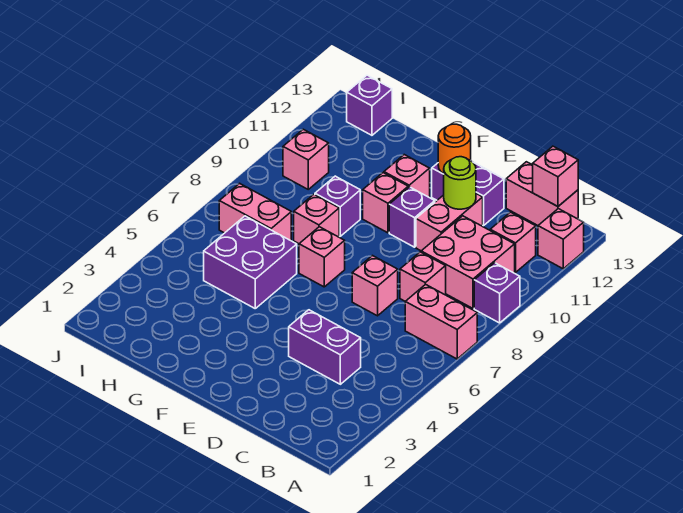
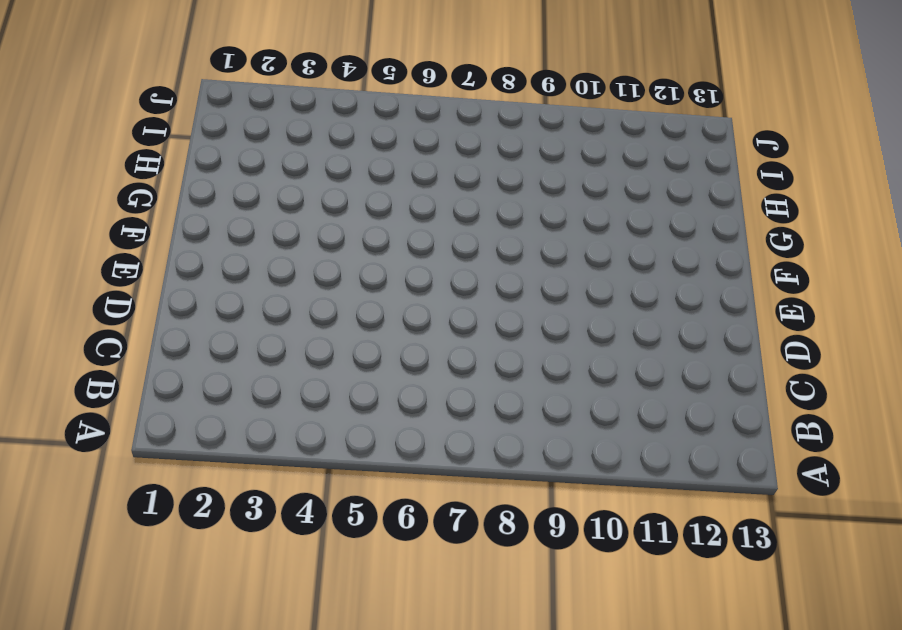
none -> pink brick A7:B7 level 1
none -> purple brick A9 level 1
none -> pink brick A12 level 1

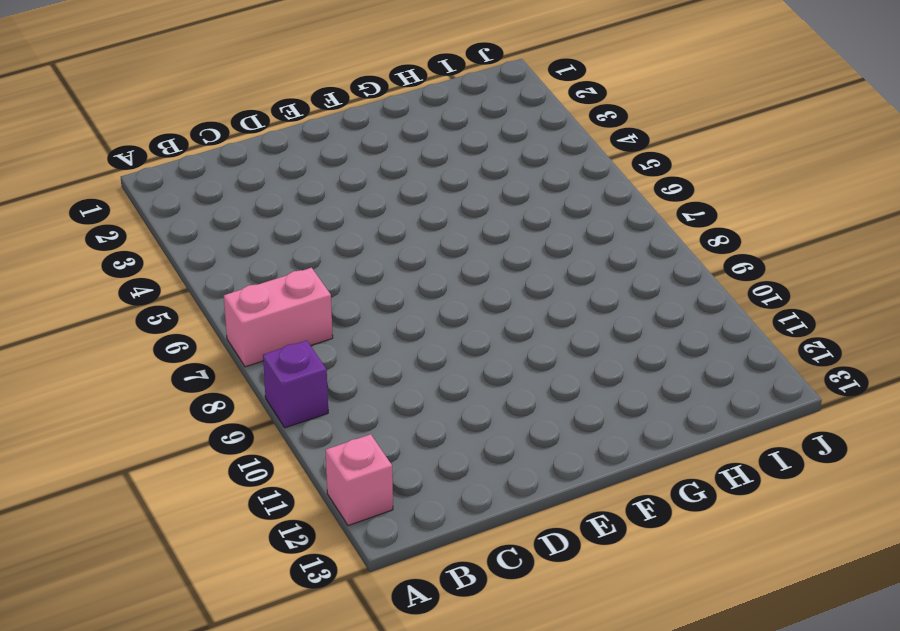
none -> pink brick B9:C10 level 1
none -> pink brick B11 level 1
none -> pink brick B13:C13 level 1

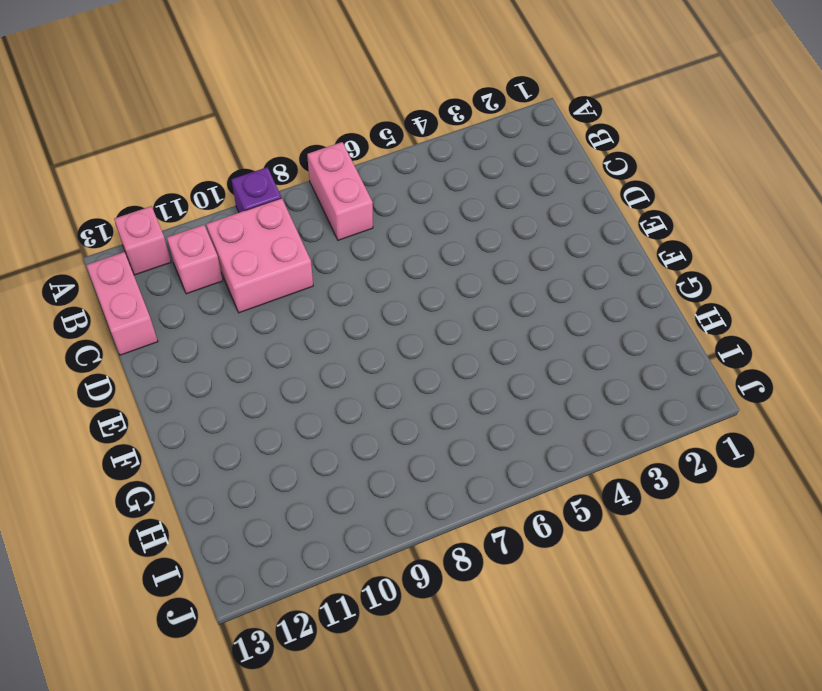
none -> purple brick C4:D4 level 1
none -> pink brick C8 level 1
none -> pink brick D7 level 1

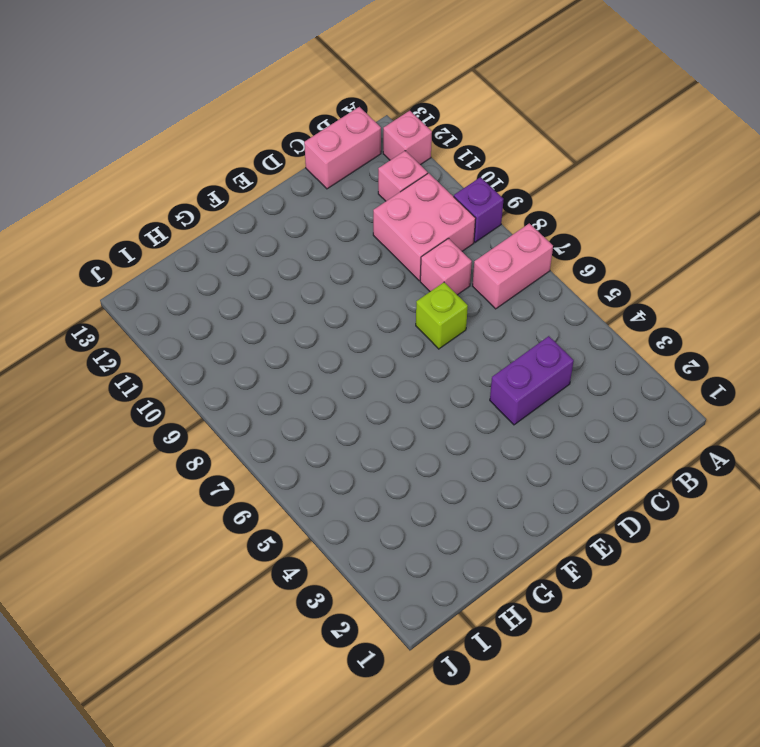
lime brick D7 level 1 -> pink brick D7 level 1
none -> pink brick D10:D11 level 1
none -> purple brick D12:E12 level 1
none -> purple brick E10 level 1

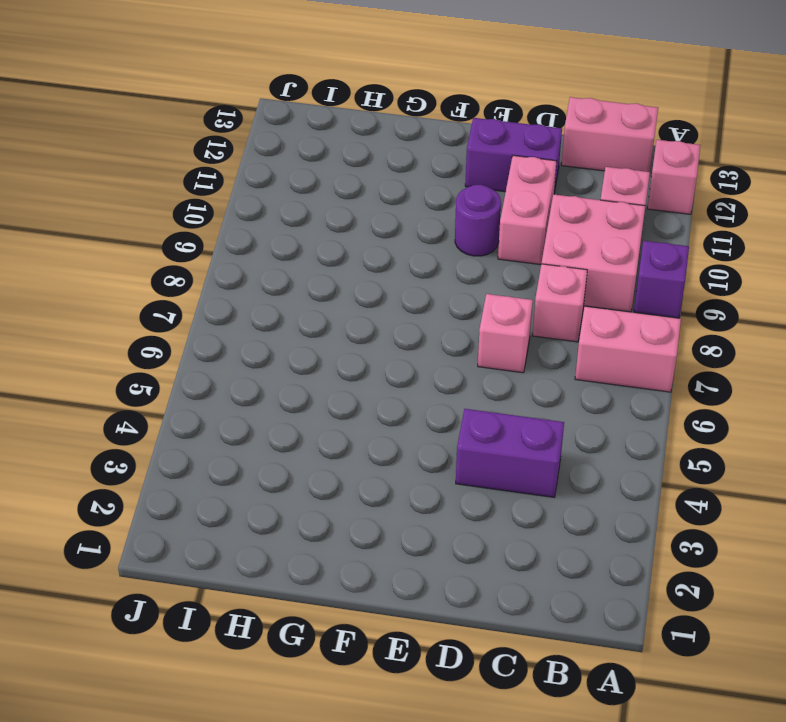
purple round brick E10 level 1 -> purple brick E10 level 1
none -> pink brick F7 level 1
none -> pink brick F10 level 1
none -> pink brick F11 level 1

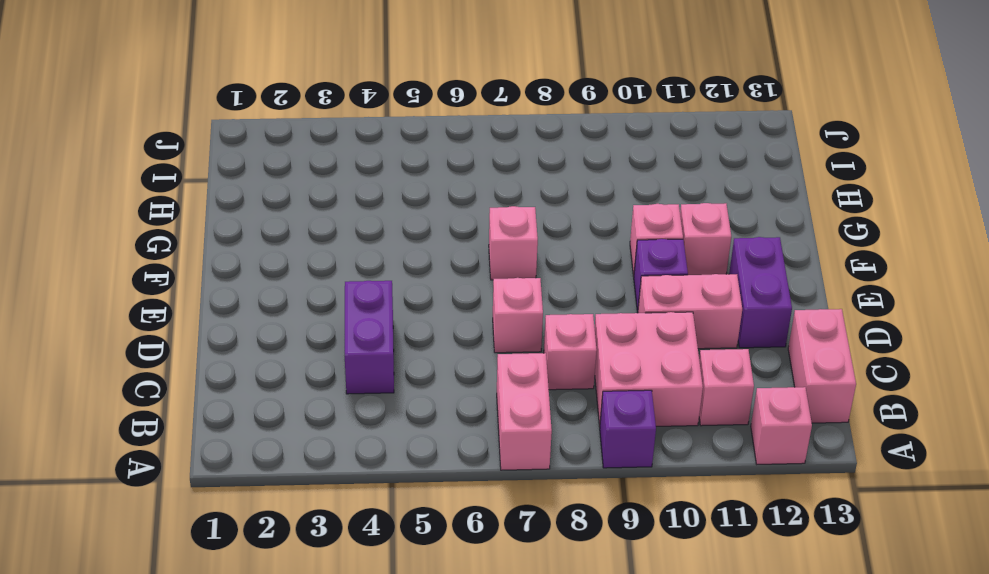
none -> purple brick G5:H6 level 1
none -> pink brick G8 level 1
none -> purple brick G9 level 1

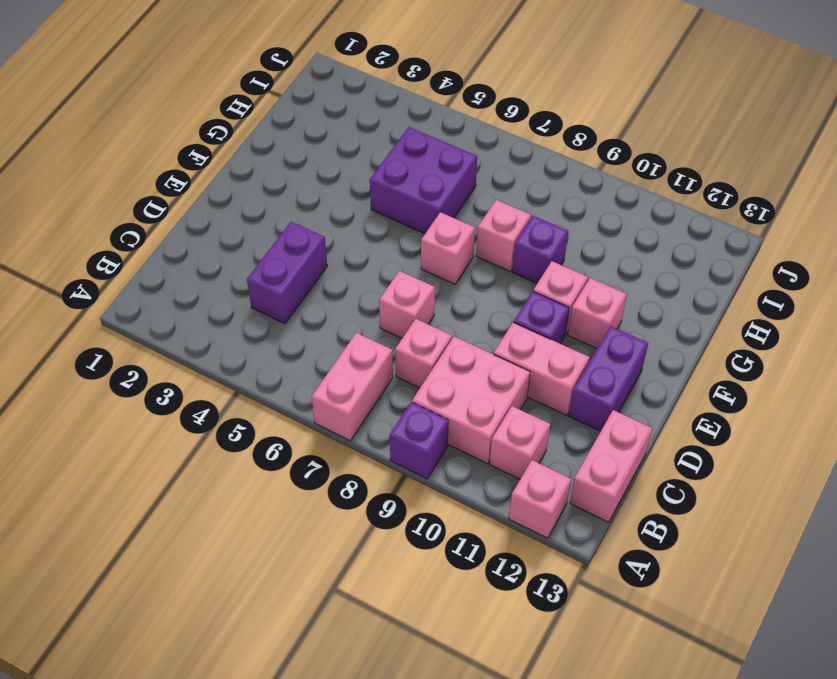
none -> pink brick H7:I7 level 1
none -> pink brick I10 level 1
none -> purple brick I13 level 1

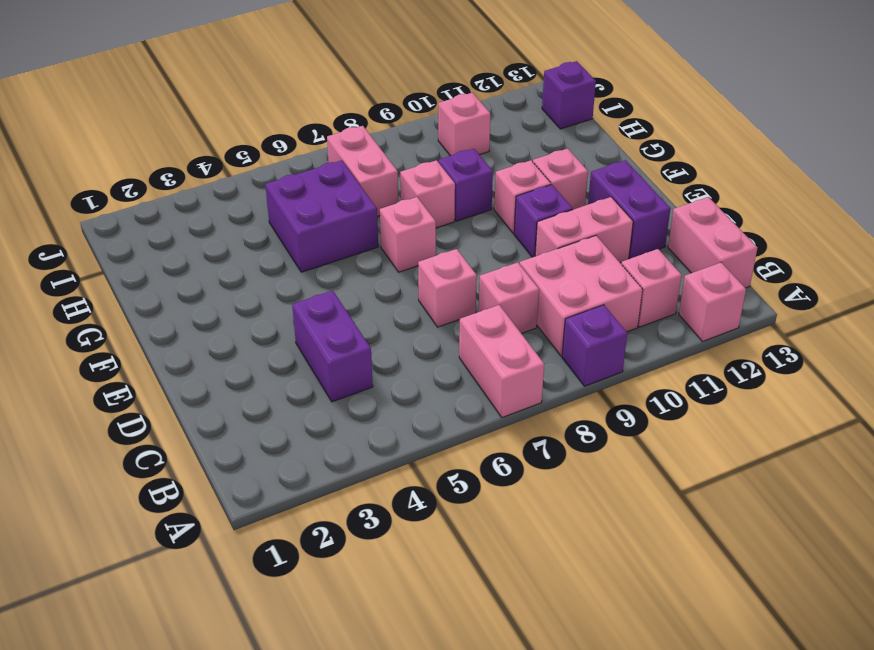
none -> pink brick B13 level 2
none -> lime round brick D11 level 2
none -> orange round brick E12 level 2

